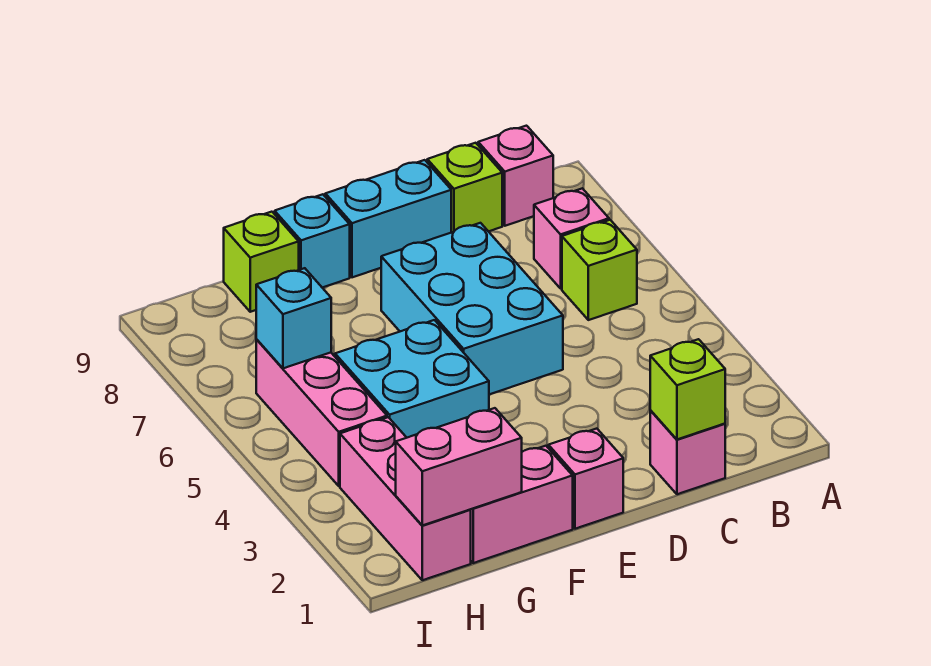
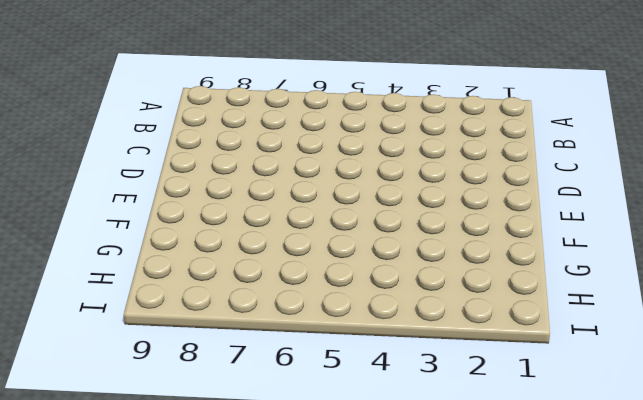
none -> lime brick B6 level 1
none -> pink brick B7 level 1
none -> pink brick B9 level 1

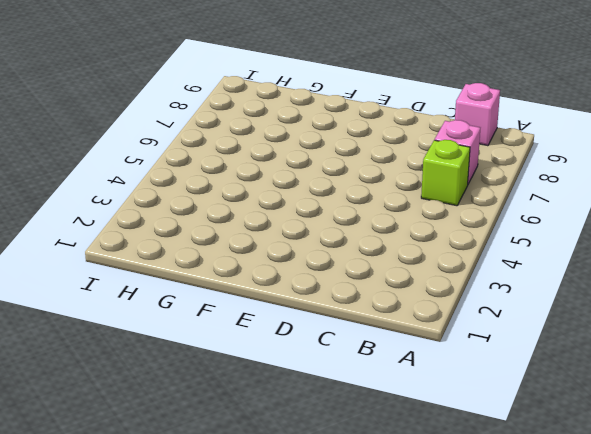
none -> pink brick C1 level 1
none -> lime brick C9 level 1
none -> cyan brick D5:E7 level 1

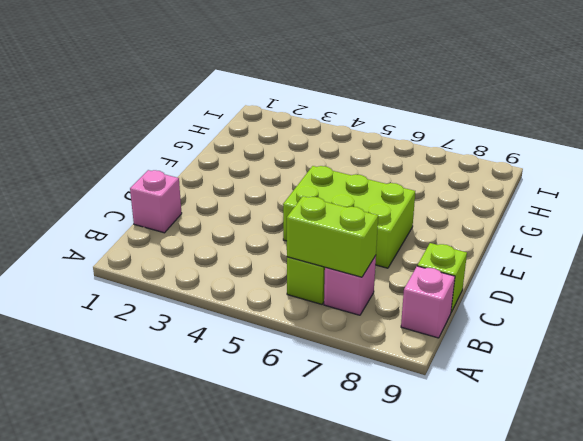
lime brick B6:B7 level 2 -> none
lime brick D5:E7 level 1 -> cyan brick D5:E7 level 1
none -> cyan brick D9:E9 level 1
none -> pink brick E1 level 1
none -> pink brick F1:G1 level 1

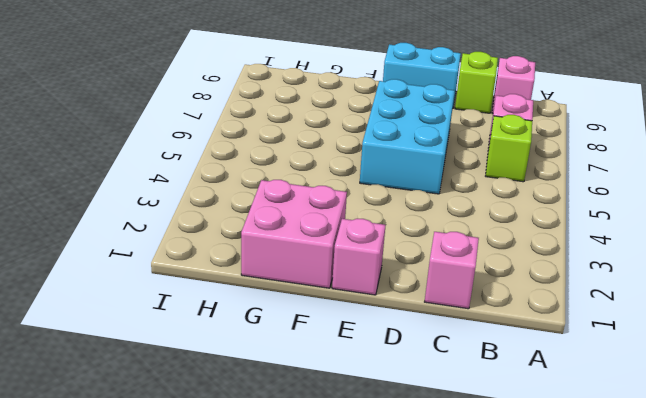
pink brick F1:G2 level 1 -> pink brick F1:G1 level 1
none -> cyan brick F4:G5 level 1
none -> cyan brick F9 level 1
none -> lime brick G9 level 1

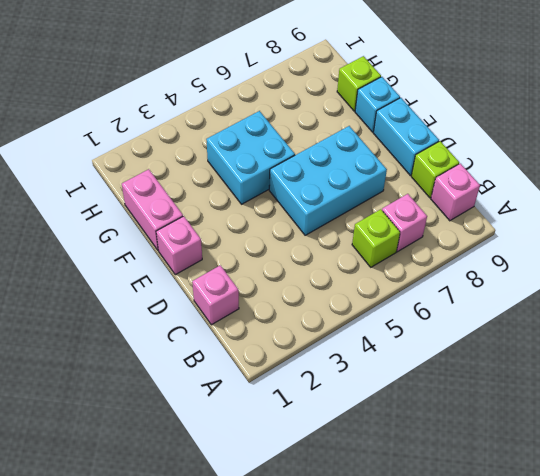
none -> pink brick H1:H3 level 1
none -> pink brick H4:H6 level 1
none -> lime brick C1 level 2

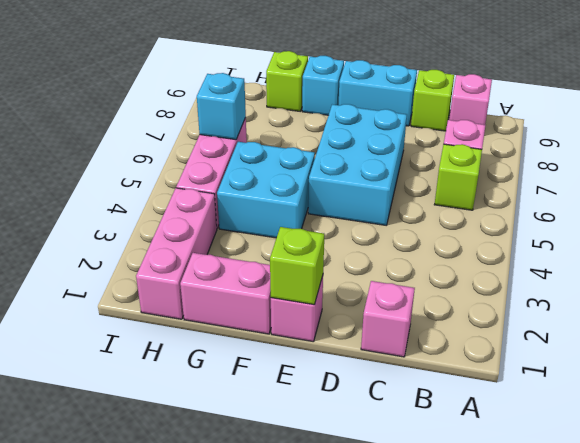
lime brick E1 level 2 -> lime brick C1 level 2
none -> pink brick G1:H1 level 2

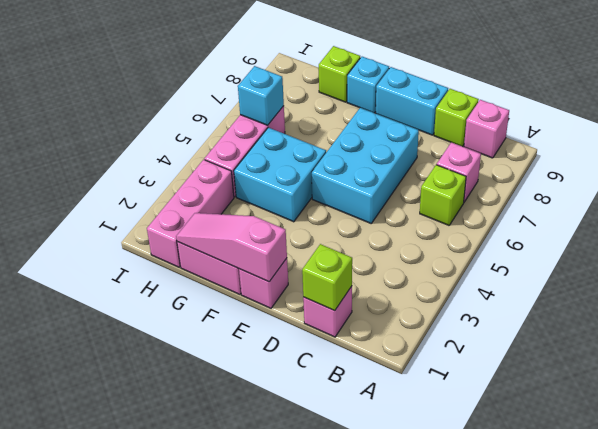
pink slope E1:G1 level 2 top E -> pink brick G1:H1 level 2

